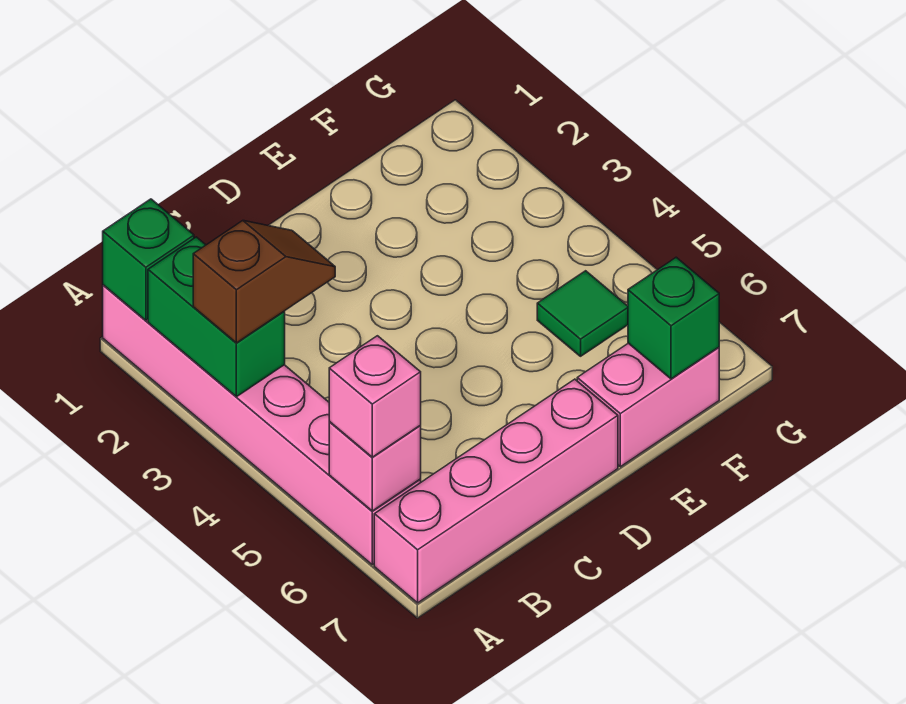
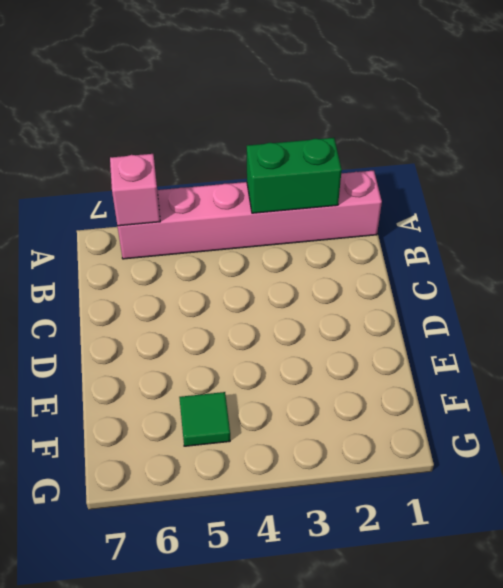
none -> pink brick A7:D7 level 1
none -> pink brick E7:F7 level 1

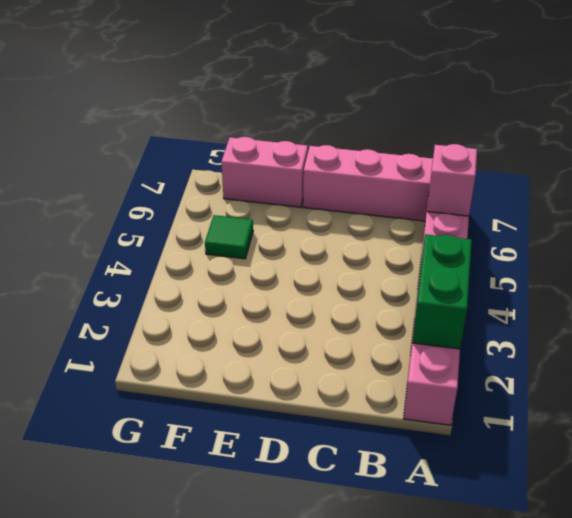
none -> green brick A1 level 2
none -> green brick F7 level 2

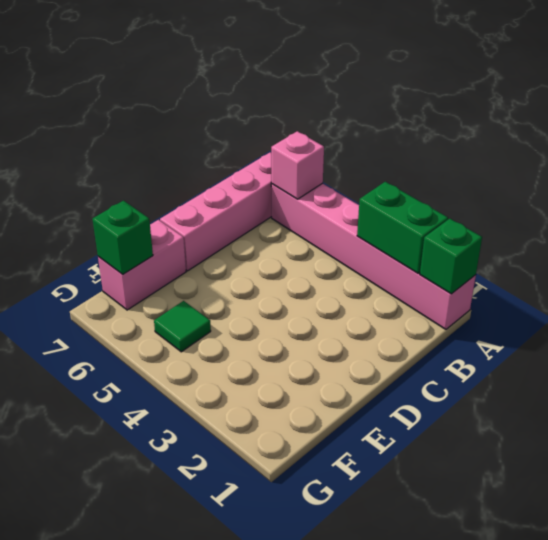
none -> brown slope A3:B3 level 3 top A
none -> pink brick A6 level 3

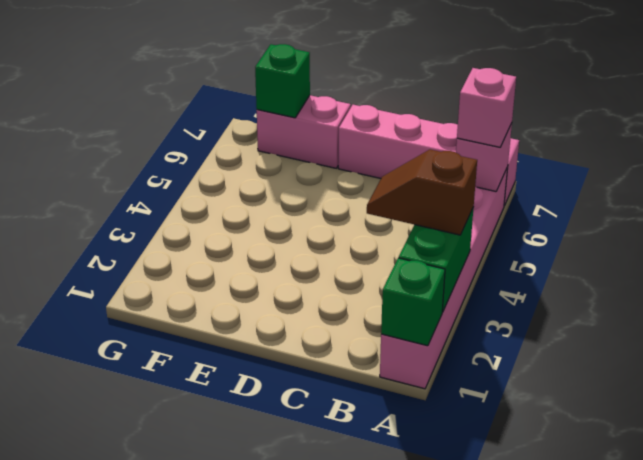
none -> green tile F5 level 1

